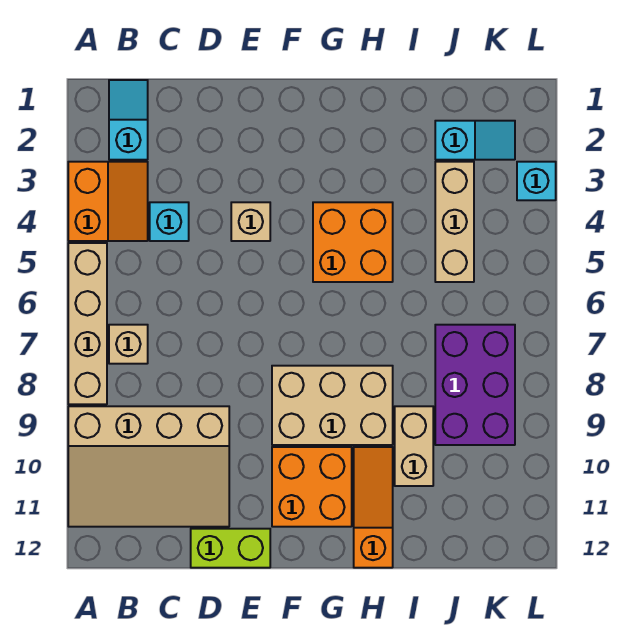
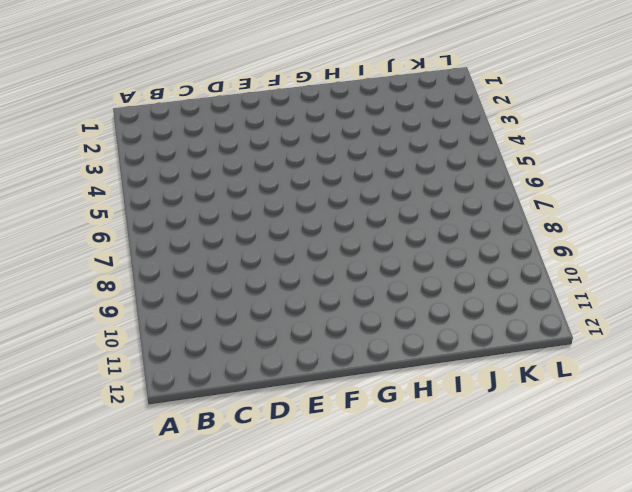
none -> orange slope A3:B4 level 1 top A
none -> tan brick A5:A8 level 1
none -> tan slope A9:D11 level 1 top 9

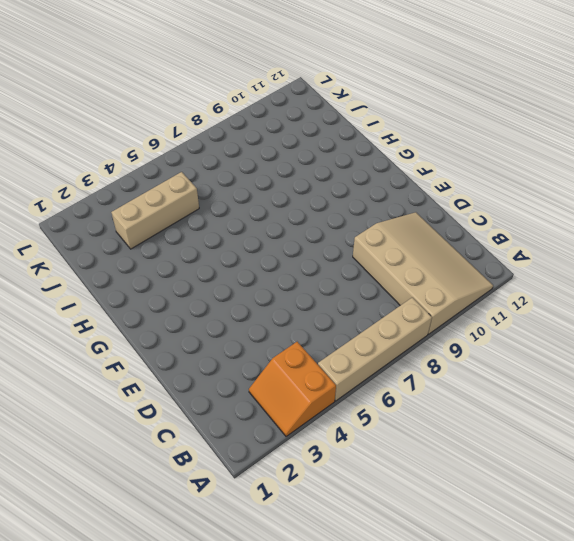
orange slope A3:B4 level 1 top 4 -> orange slope A3:B4 level 1 top A
none -> cyan slope B1:B2 level 1 top 2
none -> tan brick B7 level 1
none -> cyan brick C4 level 1

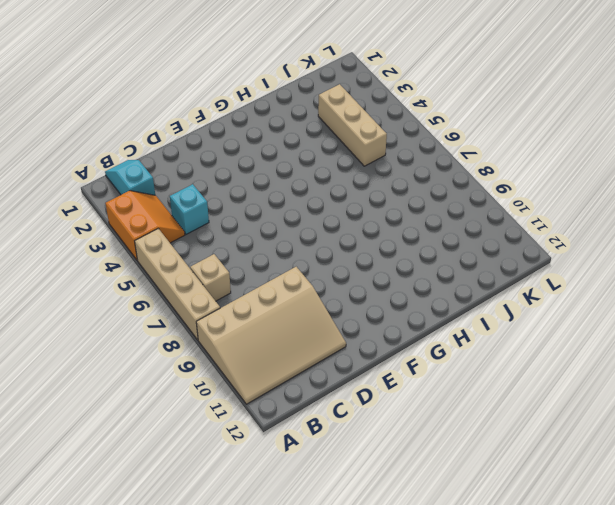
none -> lime brick D12:E12 level 1
none -> tan brick E4 level 1
none -> tan brick F8:H9 level 1

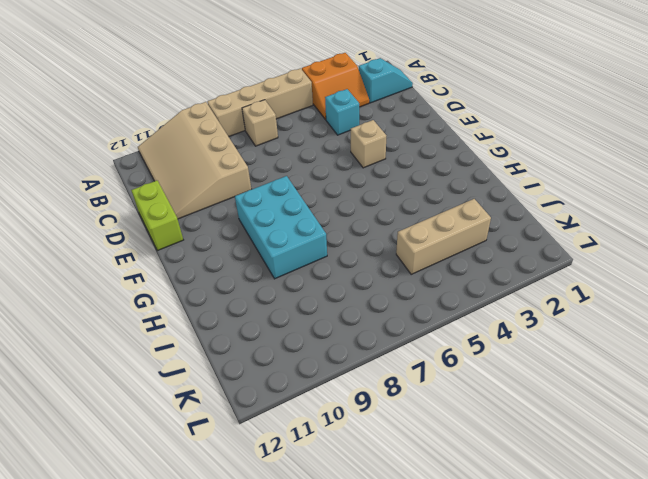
cyan brick F8:H9 level 1 -> tan brick F8:H9 level 1
none -> orange brick F10:G11 level 1
none -> orange brick G4:H5 level 1
none -> orange slope H10:H12 level 1 top 12

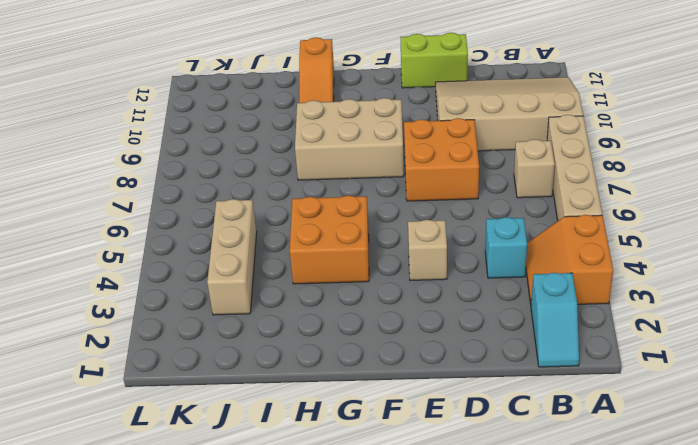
orange brick D7:E8 level 1 -> orange brick F10:G11 level 1
none -> tan brick I9:I10 level 1
none -> cyan slope J2:K2 level 1 top J
none -> purple brick J7:K9 level 1

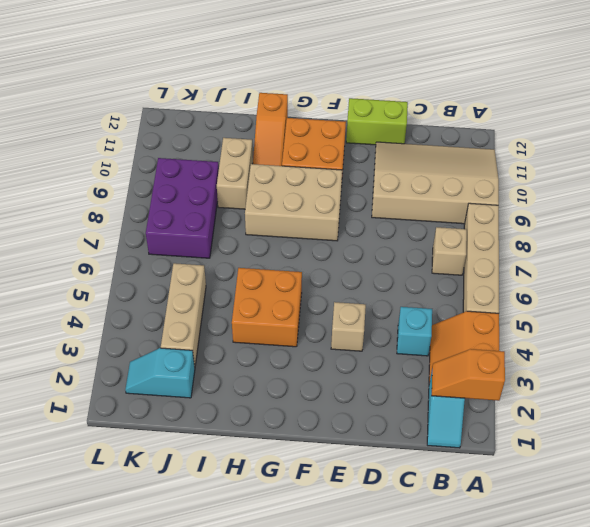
orange slope A2:B2 level 2 top A -> none
none -> cyan brick L3 level 1

